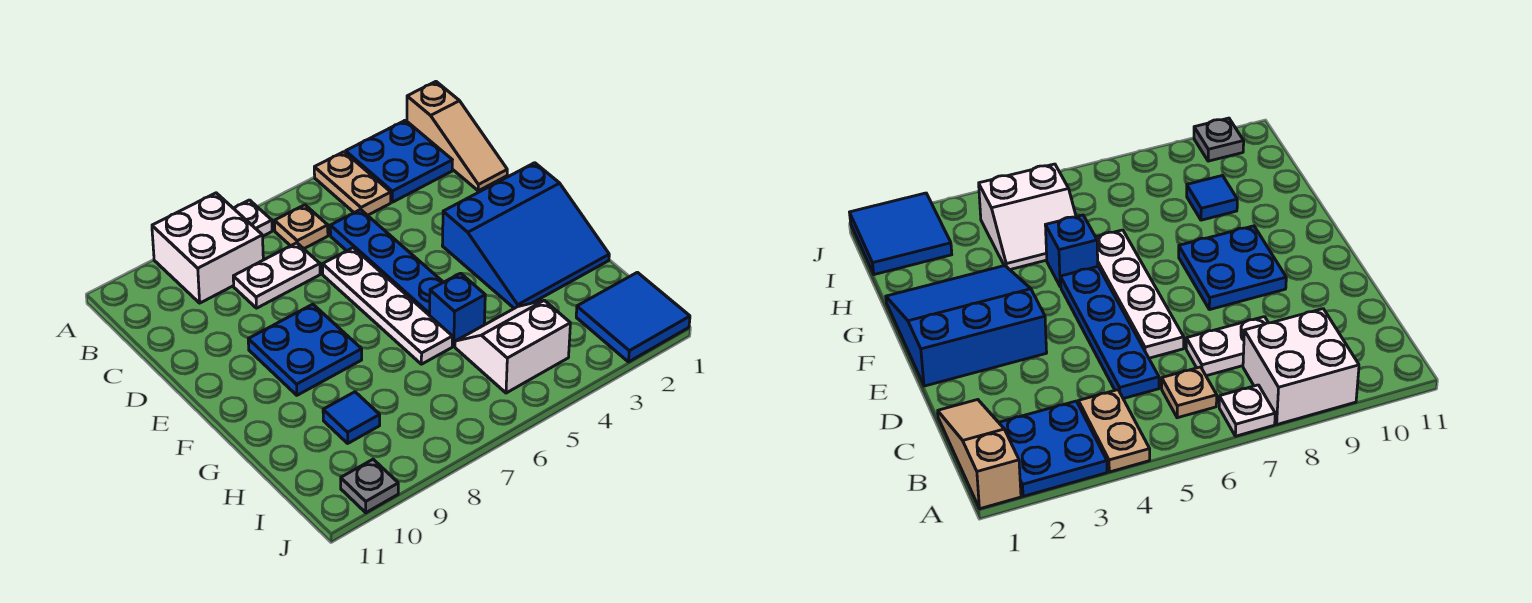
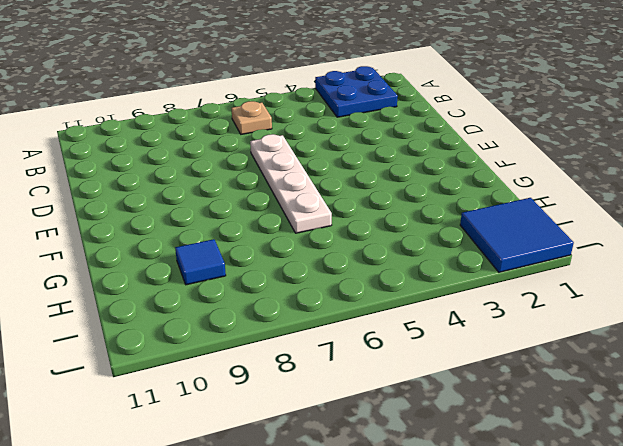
none -> tan slope A1:C1 level 1 top A
none -> tan plate A4:B4 level 1
none -> white plate A7 level 1

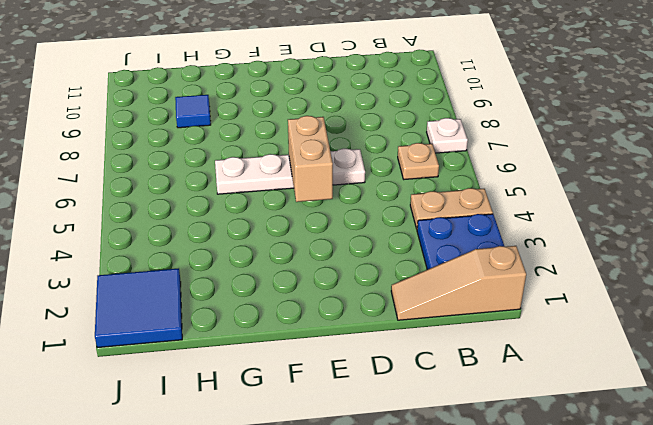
tan brick E5:E6 level 2 -> none
none -> white brick A8:B9 level 1
none -> blue plate C5:F5 level 1
none -> white plate C7:C8 level 1

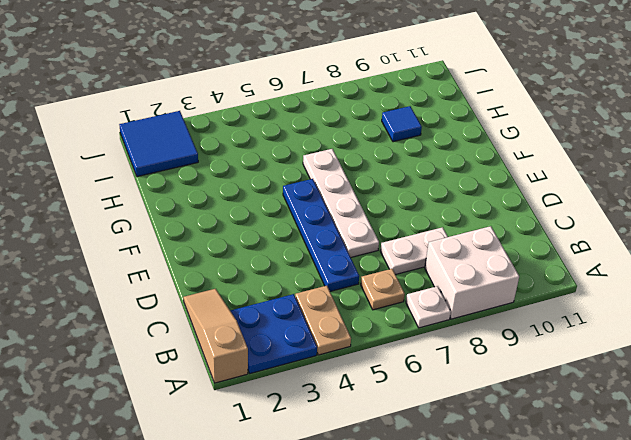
none -> blue slope E1:G3 level 1 top E
none -> blue plate E8:F9 level 1
none -> blue brick G5 level 1

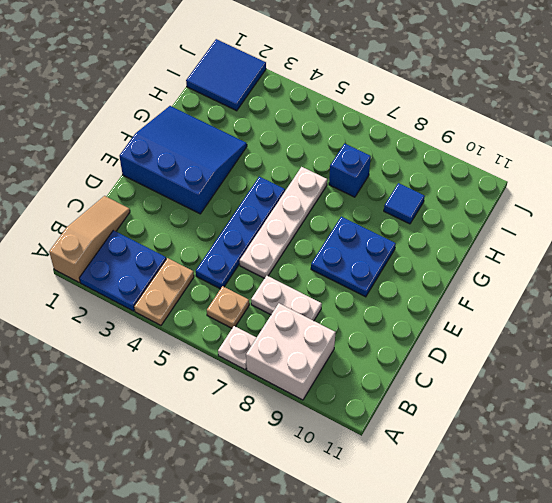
blue brick H7 level 1 -> blue brick G5 level 1
none -> white slope H4:I5 level 1 top I
none -> grey plate J10 level 1

